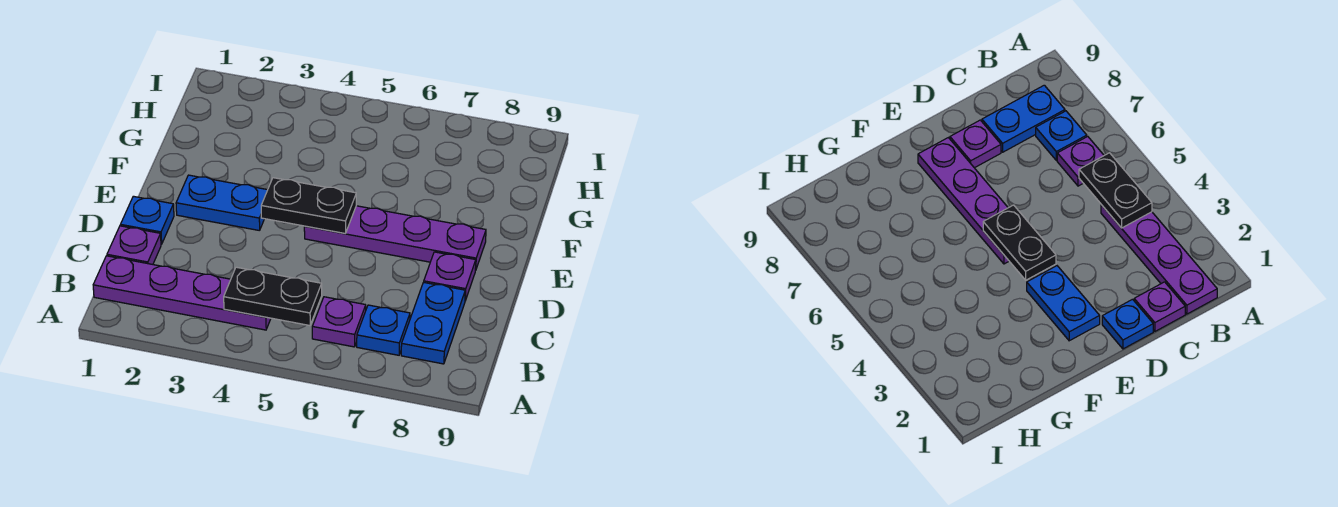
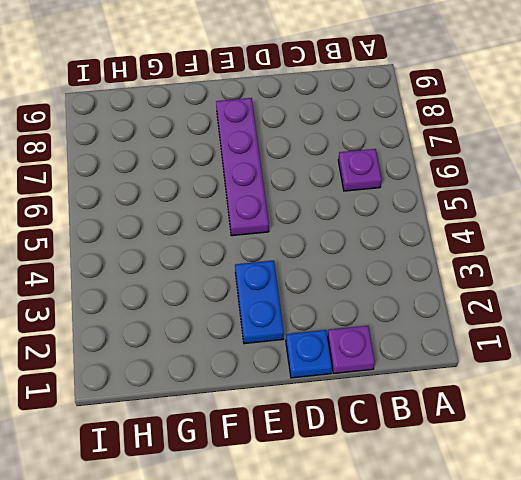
none -> purple plate B1:B4 level 1
none -> blue plate B7 level 1

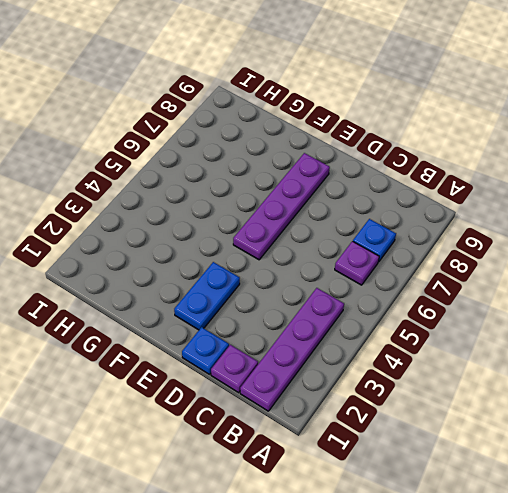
none -> blue plate B8:C8 level 1
none -> purple plate D8 level 1

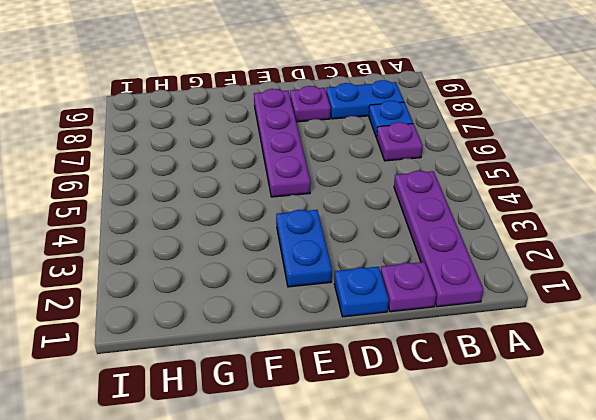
none -> black plate B4:B5 level 2
none -> black plate E4:E5 level 2

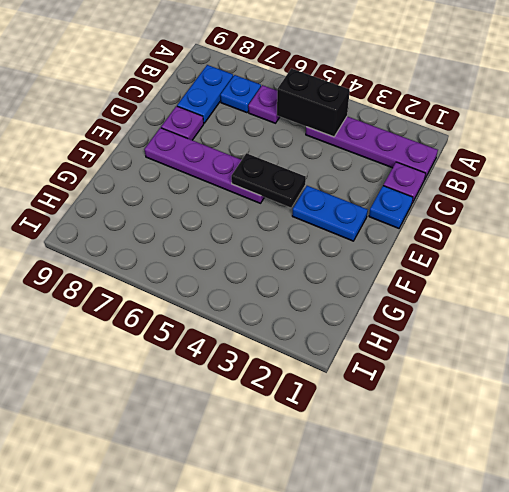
black brick B4:B5 level 2 -> black plate B4:B5 level 2

